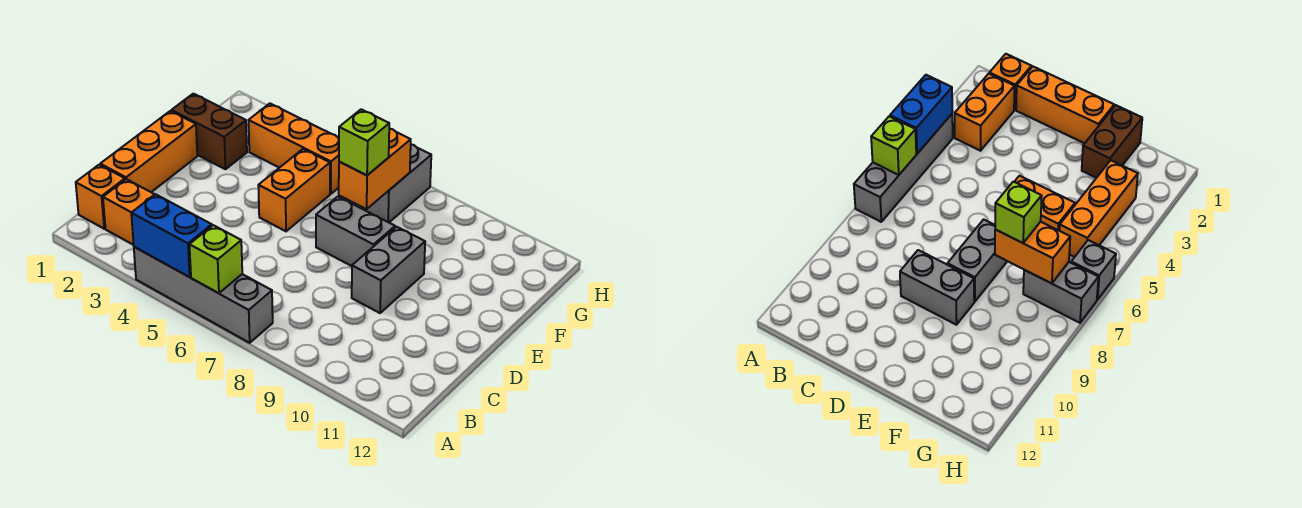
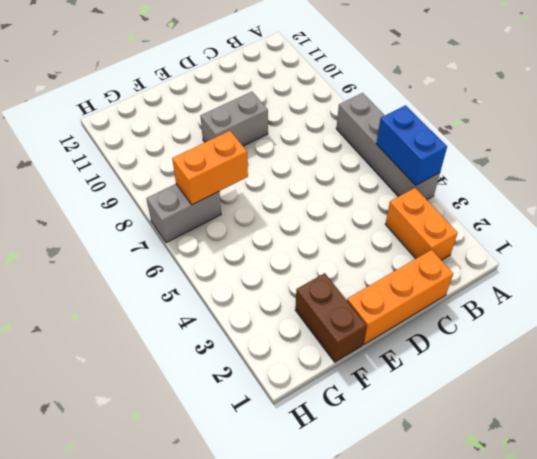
none -> orange brick B1 level 1
none -> orange brick E5:F5 level 1
none -> grey brick E7:E8 level 1

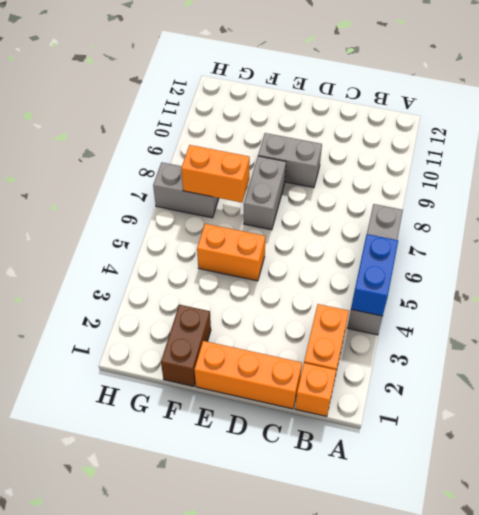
none -> orange brick G3:G5 level 1
none -> grey brick H6 level 1
none -> lime brick A6 level 2

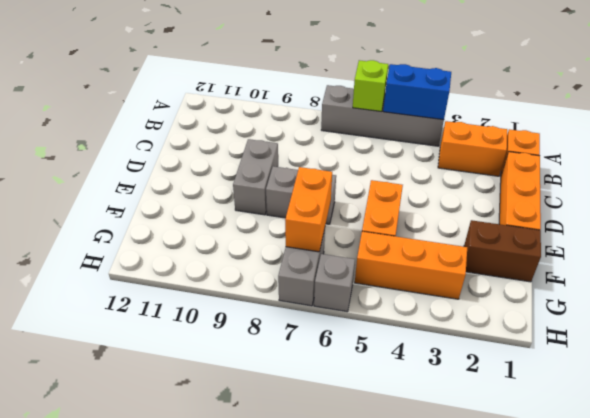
none -> lime brick F7 level 3

